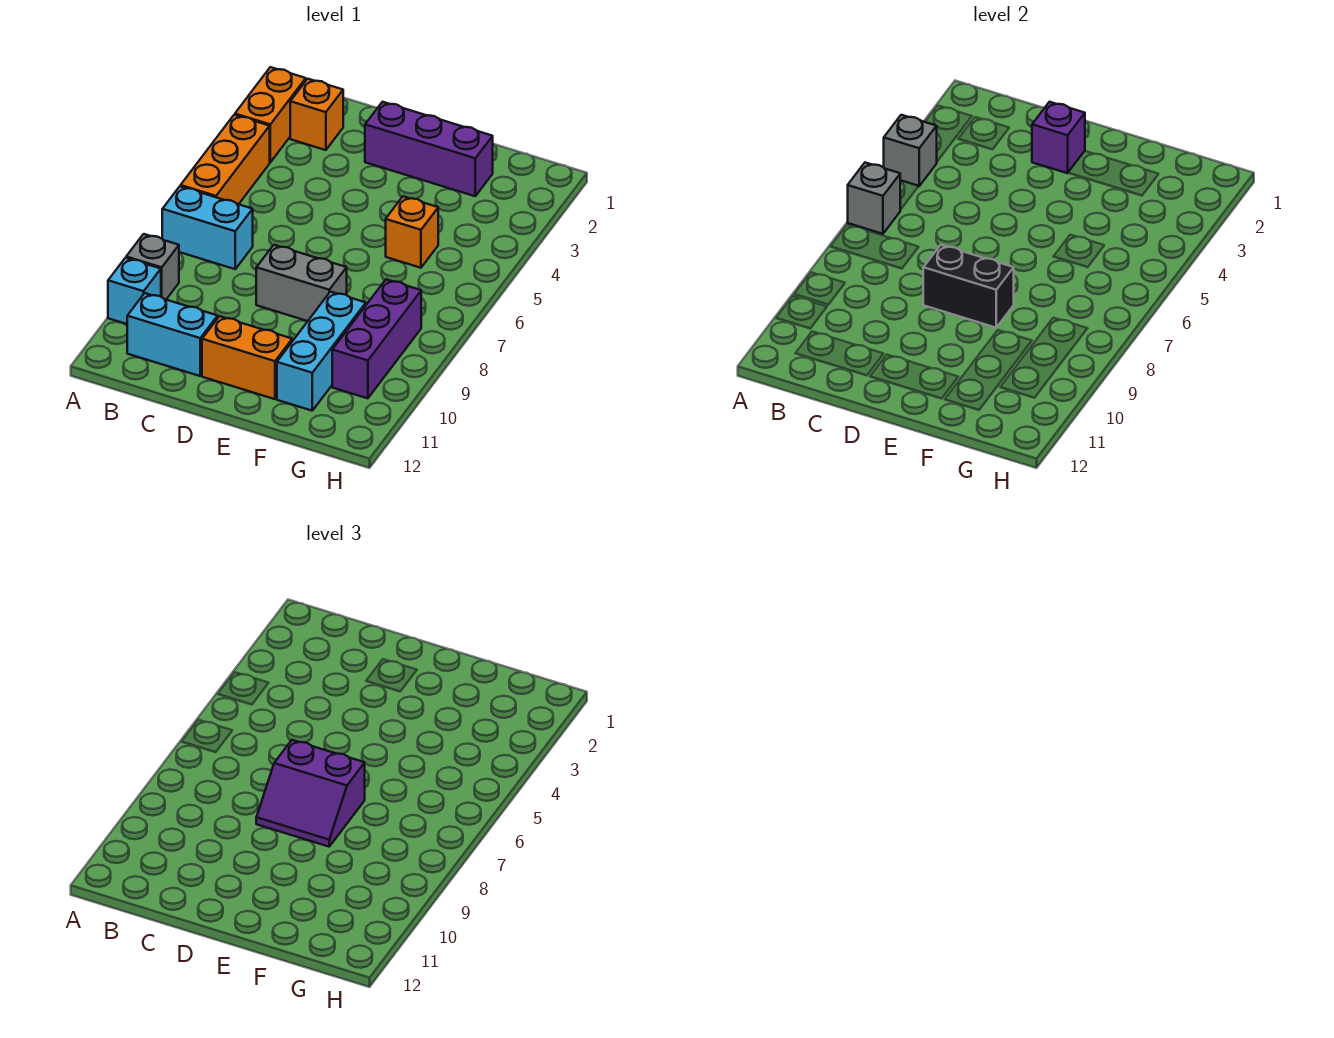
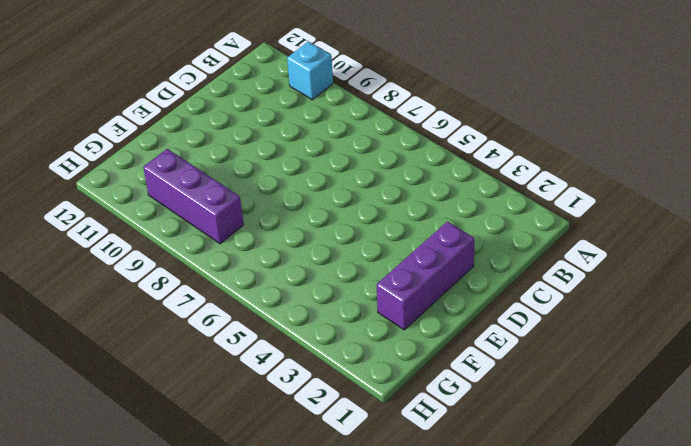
none -> orange brick A2:A3 level 1
none -> orange brick A4:A6 level 1
none -> cyan brick A7:B7 level 1

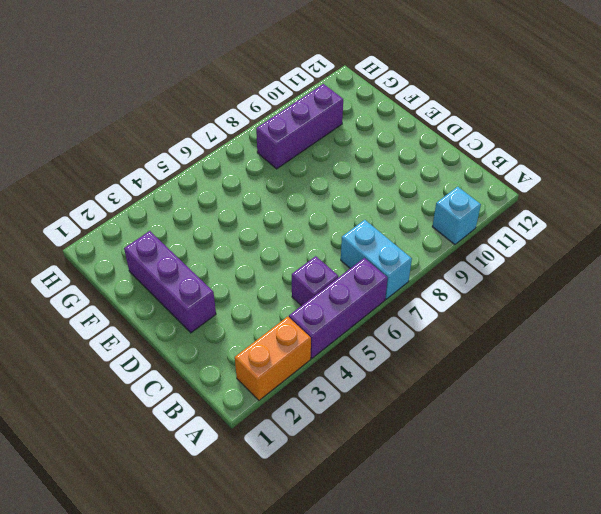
purple brick A4:A6 level 1 -> orange brick A4:A6 level 1
purple brick B5 level 1 -> purple brick D2 level 2
none -> grey brick A9 level 1
none -> orange brick B2 level 1
none -> cyan brick B11:C11 level 1

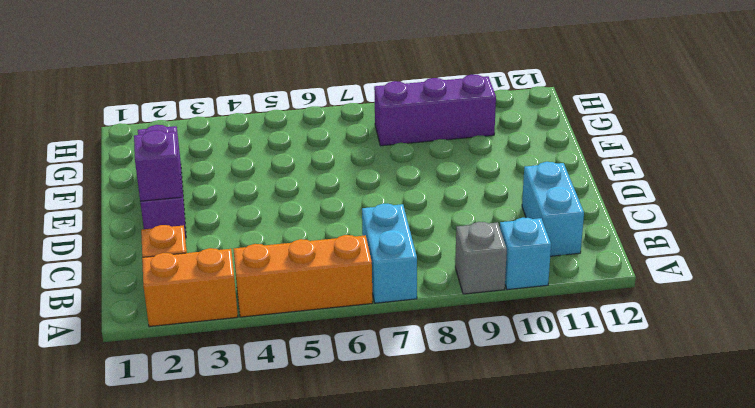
none -> grey brick D8:E8 level 1
none -> orange brick D11:E11 level 1
none -> orange brick F5 level 1

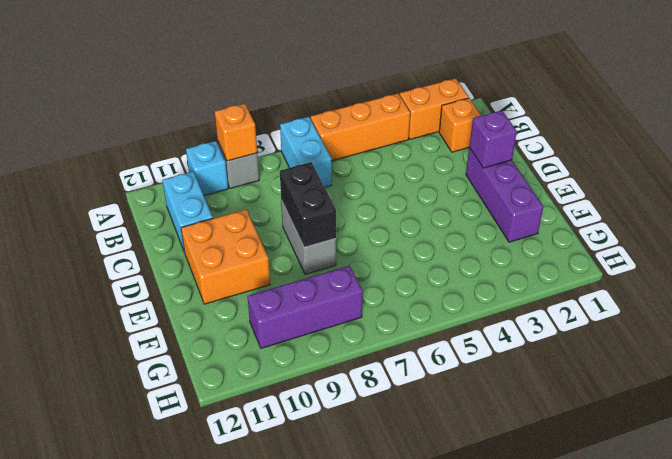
orange brick A9 level 2 -> orange brick F5 level 1
orange brick D10:E11 level 1 -> orange brick D11:E11 level 1
none -> cyan brick F9:F11 level 1
none -> grey brick A4 level 2
none -> grey brick A6 level 2

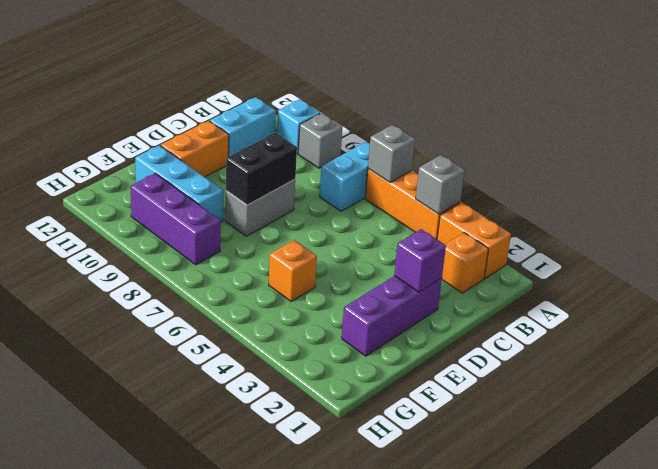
none -> purple slope D7:E8 level 3 top 7

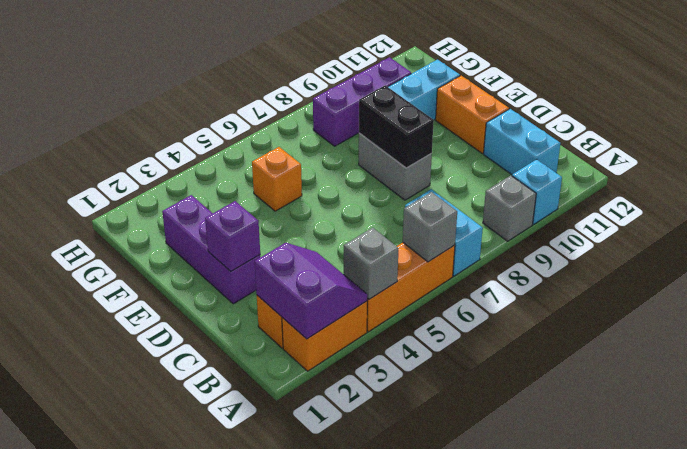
purple slope A2:B3 level 2 top 2 -> purple slope D7:E8 level 3 top 7

